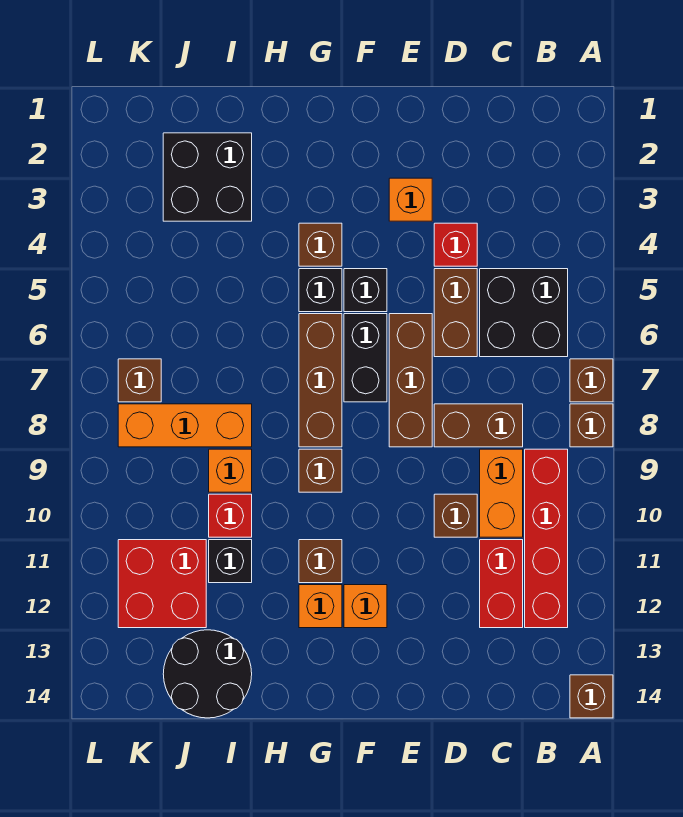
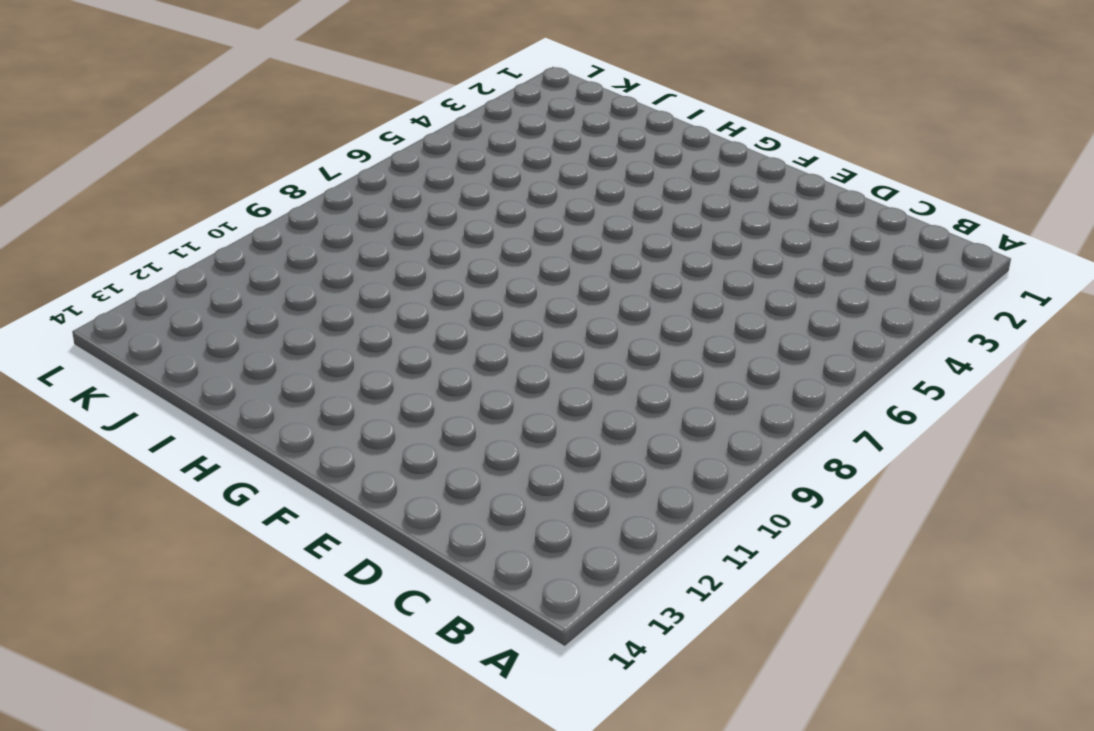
none -> brown brick A7 level 1
none -> brown brick A8 level 1
none -> brown brick A14 level 1
none -> black brick B5:C6 level 1

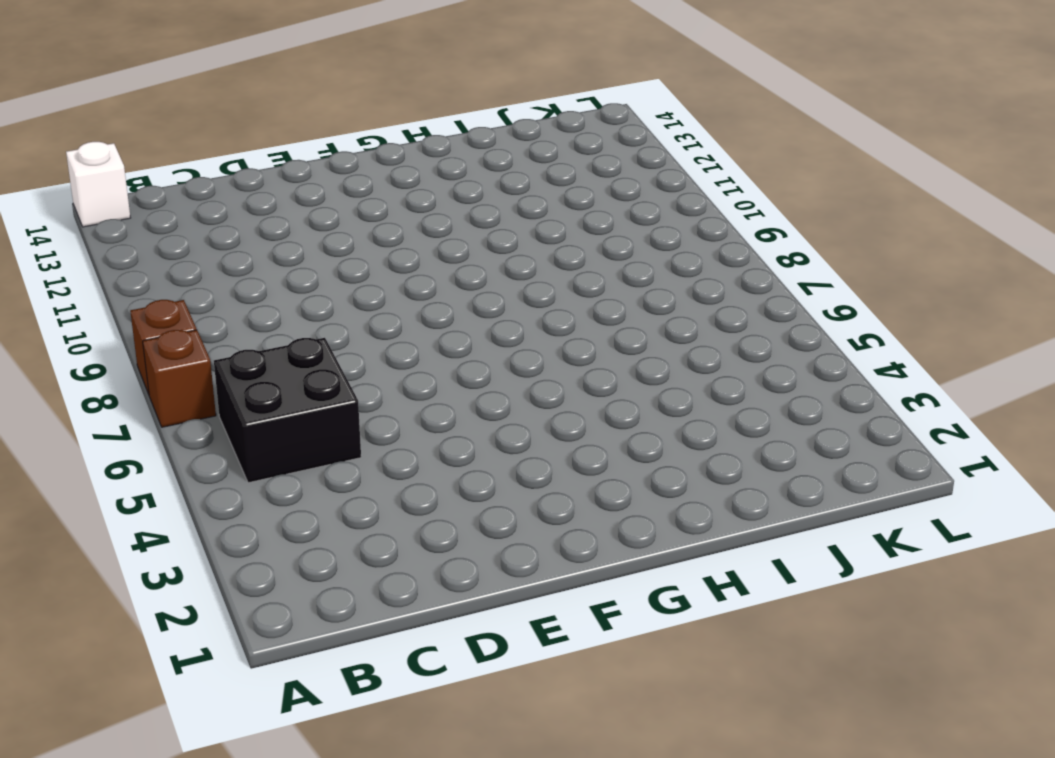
white brick A14 level 1 -> brown brick A14 level 1
none -> red brick B9:B12 level 1
none -> brown brick C8:D8 level 1
none -> orange brick C9:C10 level 1
none -> red brick C11:C12 level 1

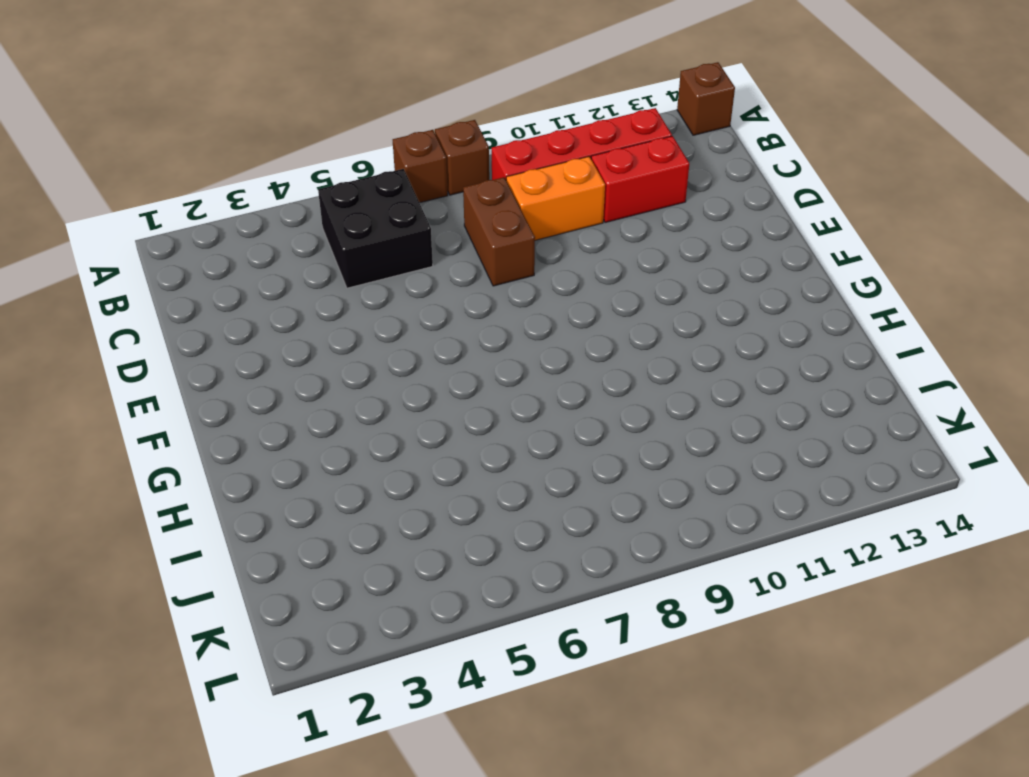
none -> red brick D4 level 1
none -> brown brick D5:D6 level 1
none -> brown brick D10 level 1
none -> orange brick E3 level 1

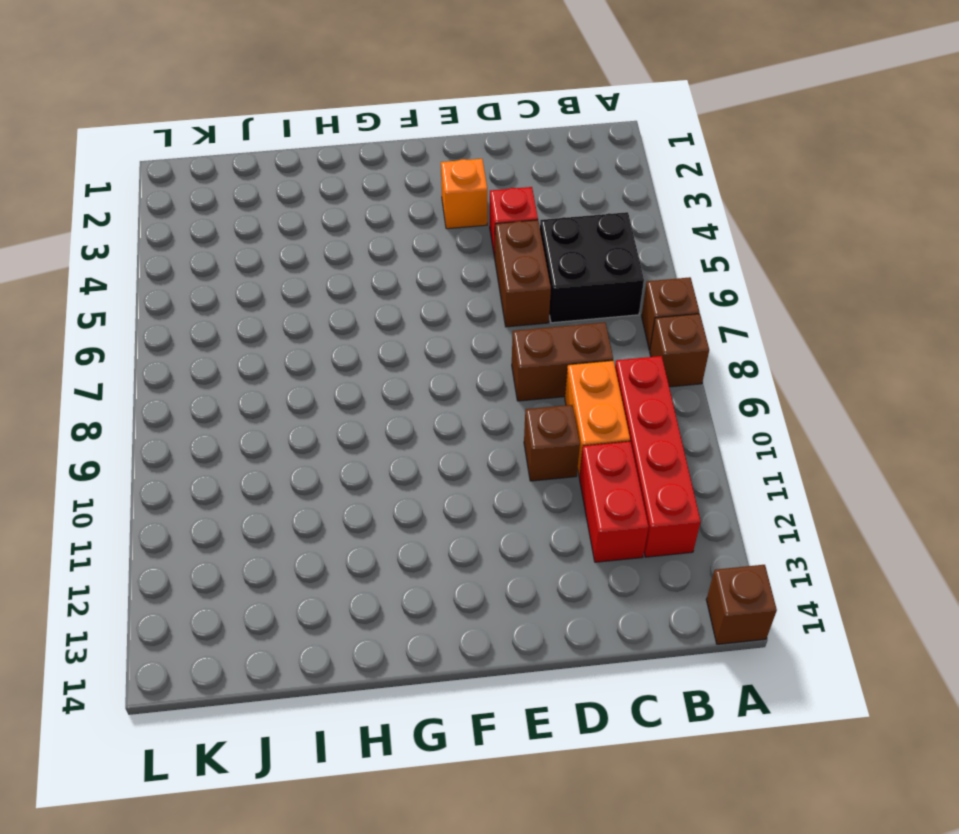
none -> brown brick E6:E8 level 1
none -> black brick F5 level 1
none -> black brick F6:F7 level 1
none -> orange brick F12 level 1

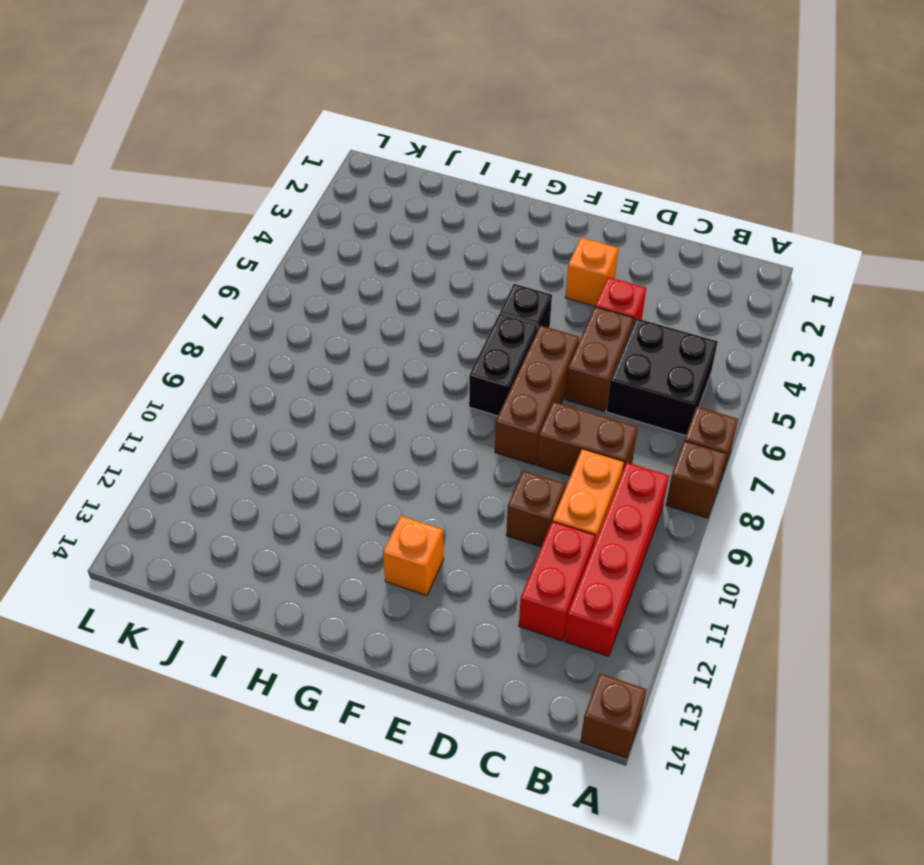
none -> brown brick G4 level 1
none -> black brick G5 level 1
none -> brown brick G6:G8 level 1
none -> brown brick G9 level 1

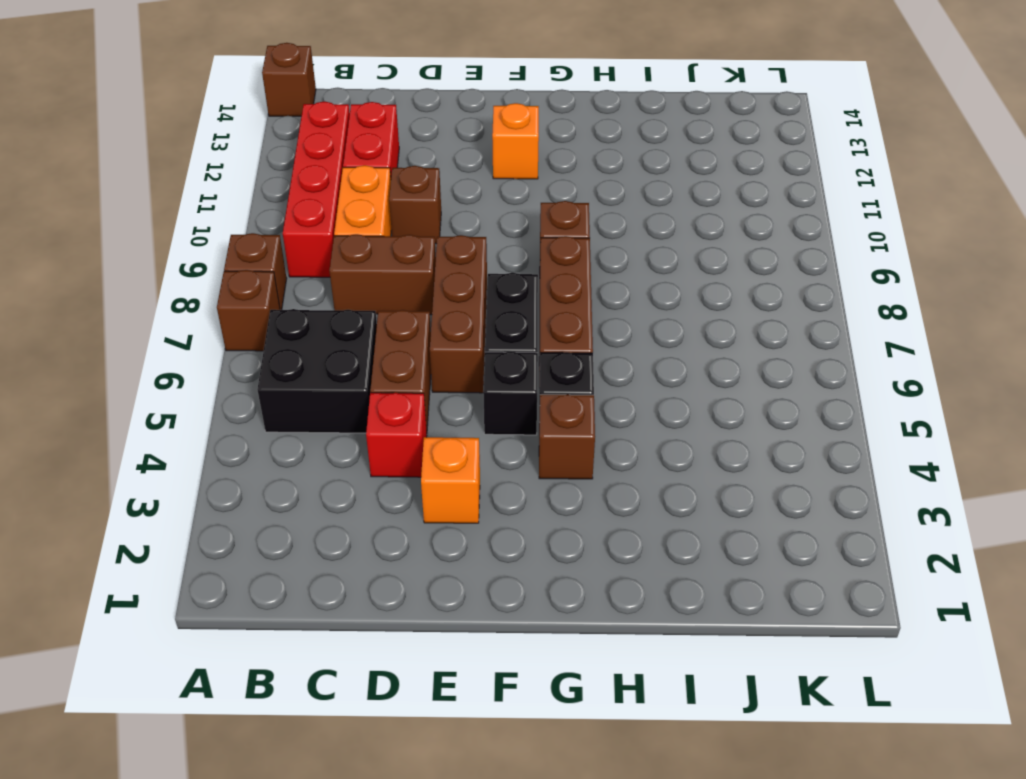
none -> brown brick G11 level 1
none -> orange brick G12 level 1
none -> black brick I2:J3 level 1
none -> orange brick I8:K8 level 1

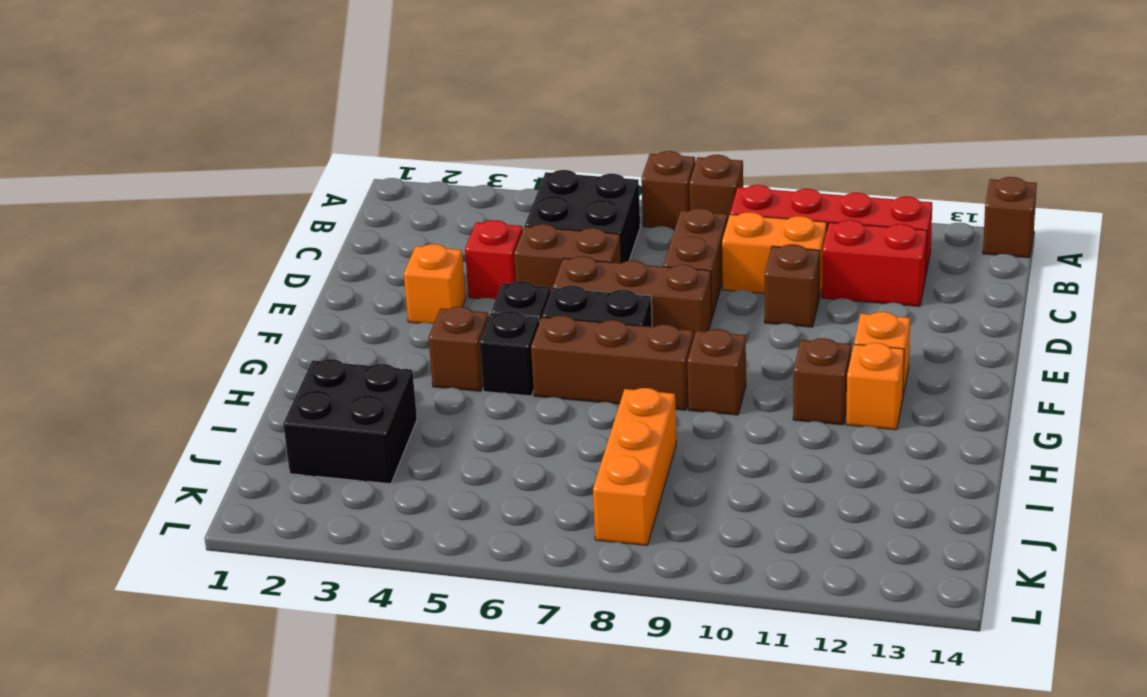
none -> orange brick I9 level 1
none -> red brick I10 level 1
none -> black brick I11 level 1
none -> black round brick I13:J14 level 1

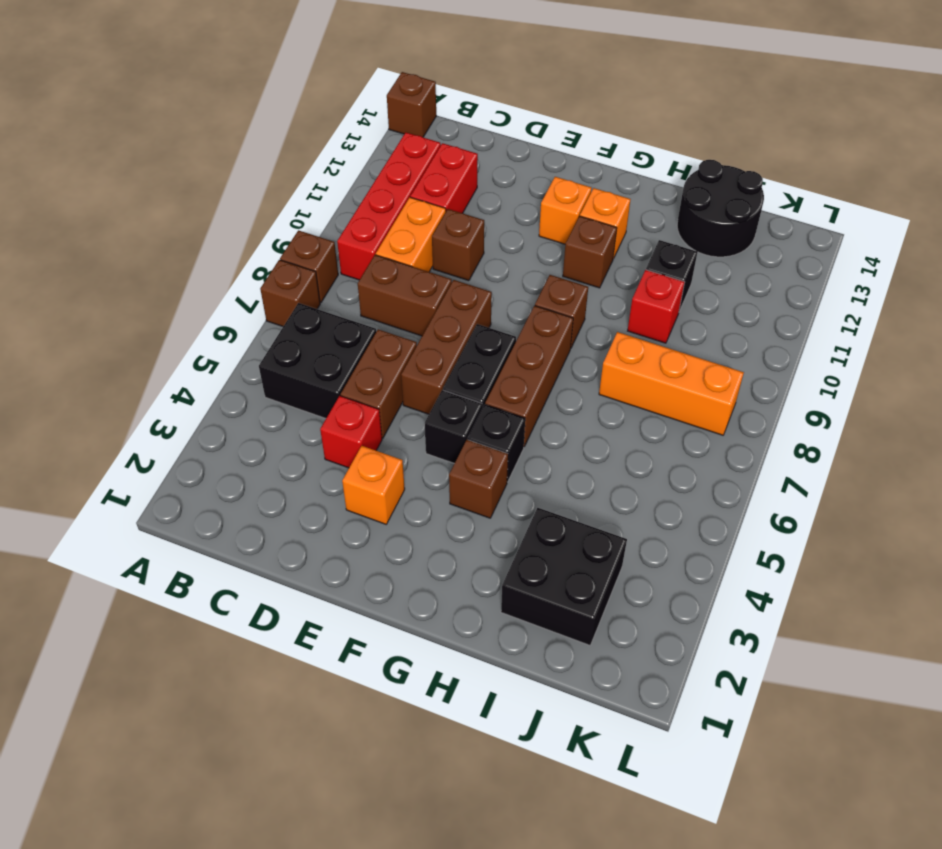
none -> orange brick I9 level 1
none -> red brick J11:K12 level 1
none -> brown brick K7 level 1

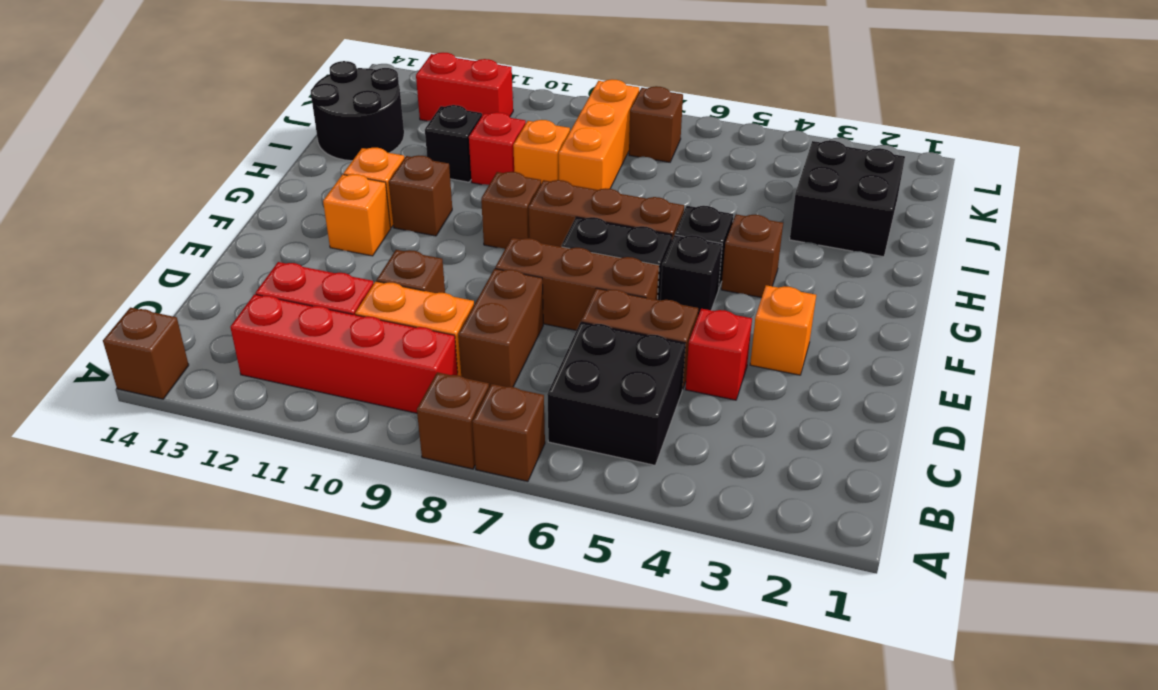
red brick K11:K12 level 1 -> red brick J11:K12 level 1

